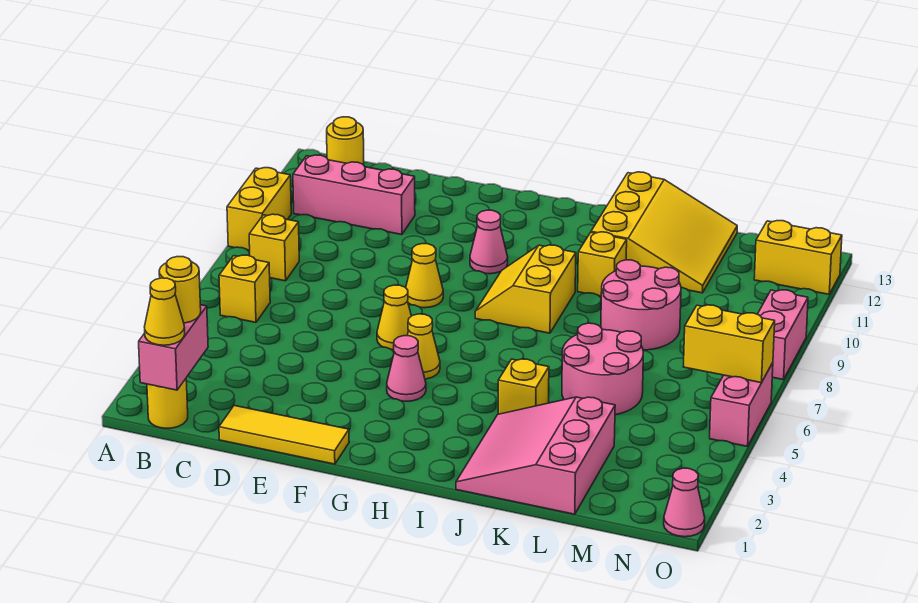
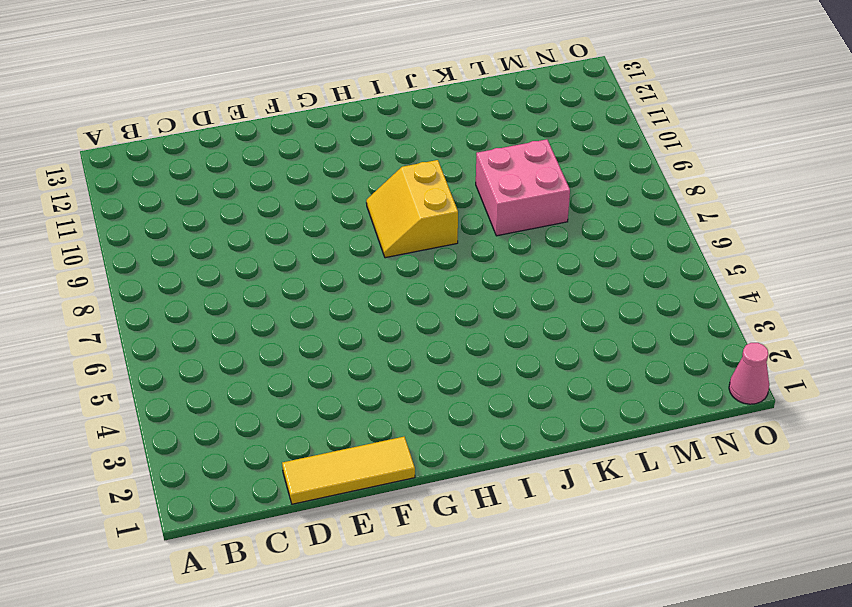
pink brick K8:L9 level 1 -> pink round brick K8:L9 level 1
none -> yellow brick A9:A10 level 1
none -> yellow round brick B1 level 1
none -> yellow brick B6 level 1

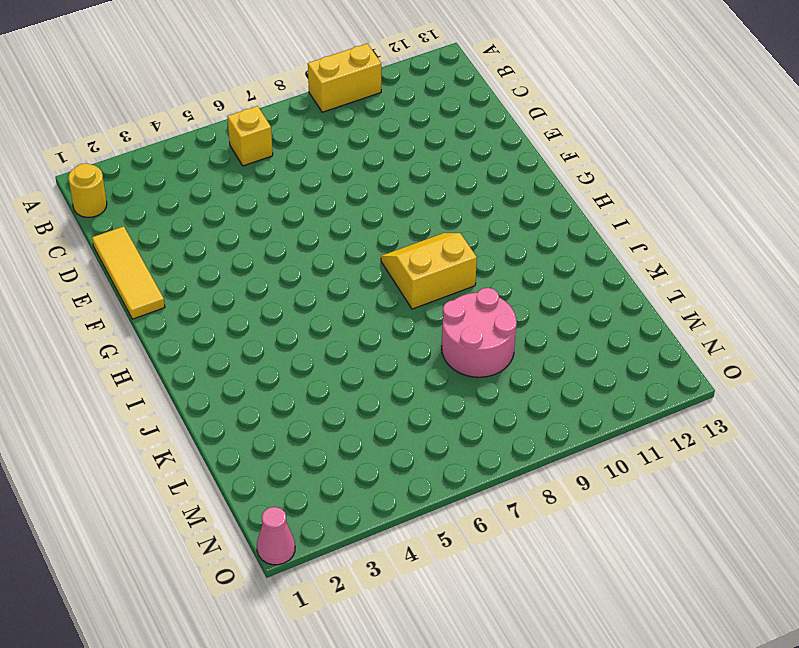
none -> yellow brick B8 level 1
none -> pink brick B11:D11 level 1
none -> yellow round brick B13 level 1

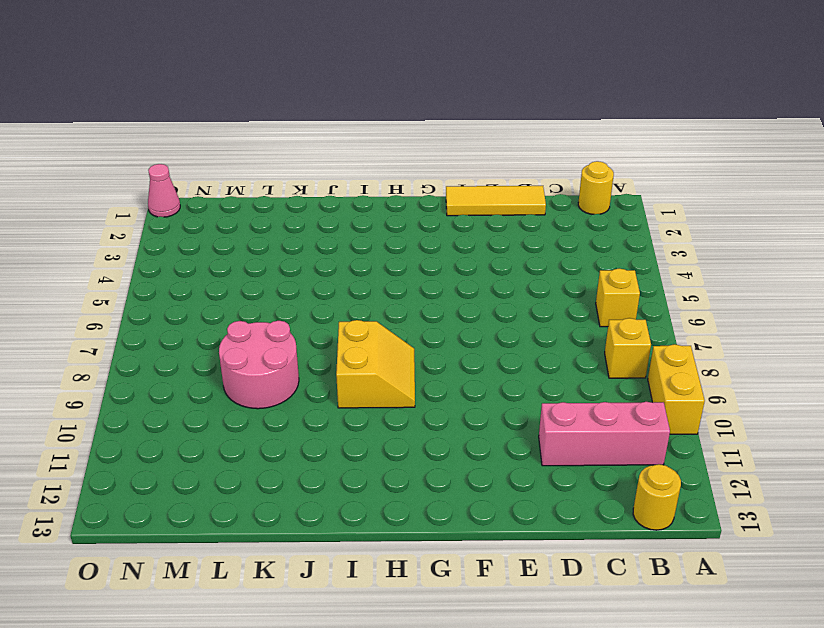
none -> yellow cone F6 level 1
none -> yellow cone F8 level 1
none -> pink cone G4 level 1

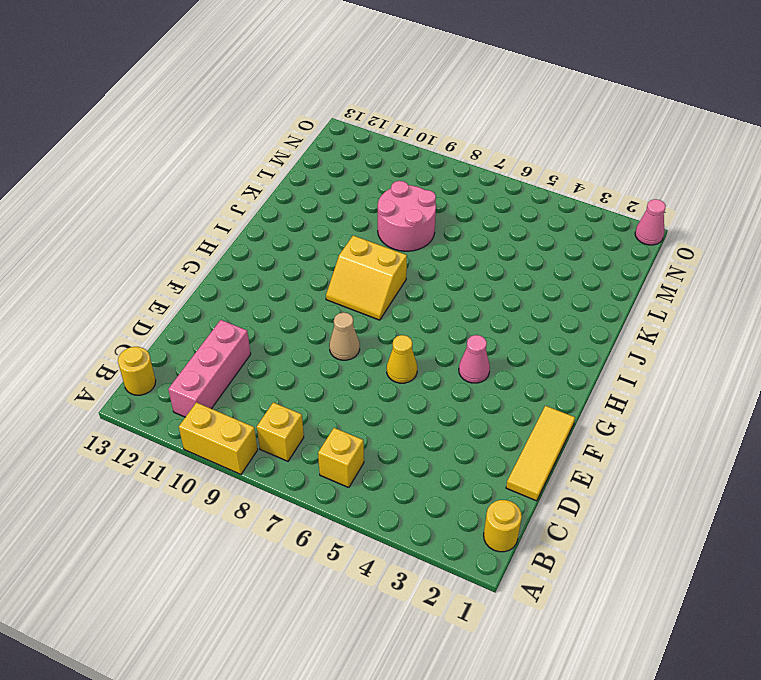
tan cone F8 level 1 -> yellow cone F8 level 1
none -> yellow cone G5 level 1
none -> pink cone G10 level 1
none -> pink slope J1:L3 level 1 top L

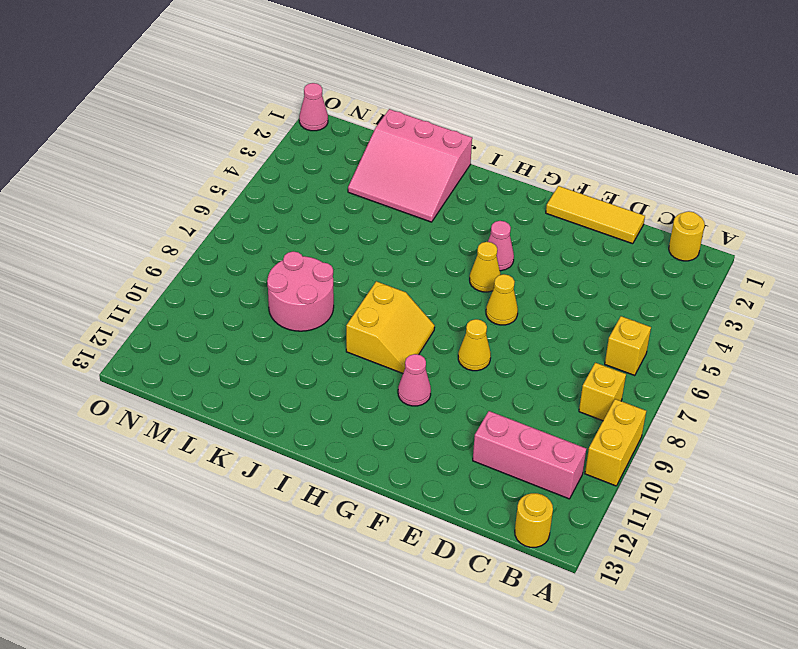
pink slope J1:L3 level 1 top 1 -> pink slope J1:L3 level 1 top L
none -> yellow brick J4 level 1
none -> yellow brick J10 level 1
none -> yellow slope J11:L13 level 1 top J

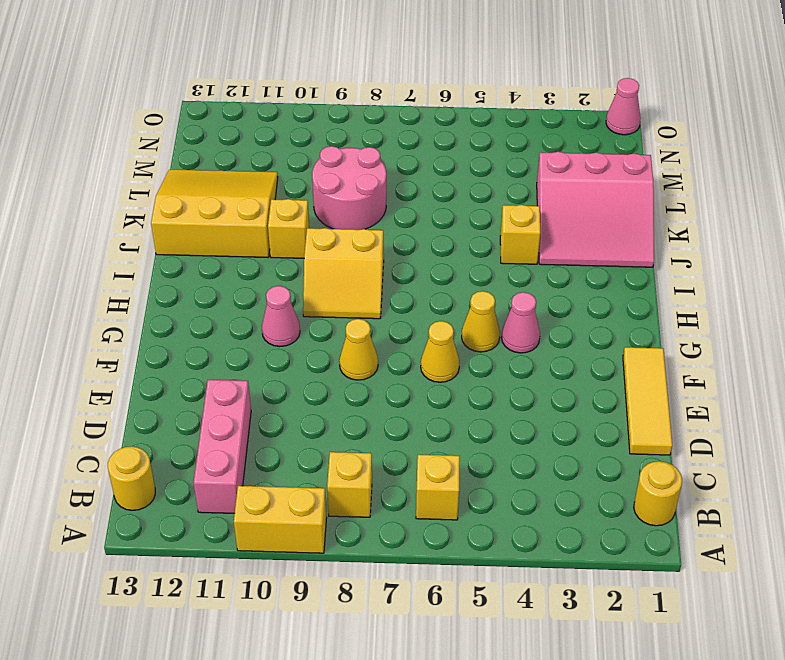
none -> pink round brick K5:L6 level 1
none -> yellow brick N12:O12 level 1
none -> pink brick O5:O6 level 1

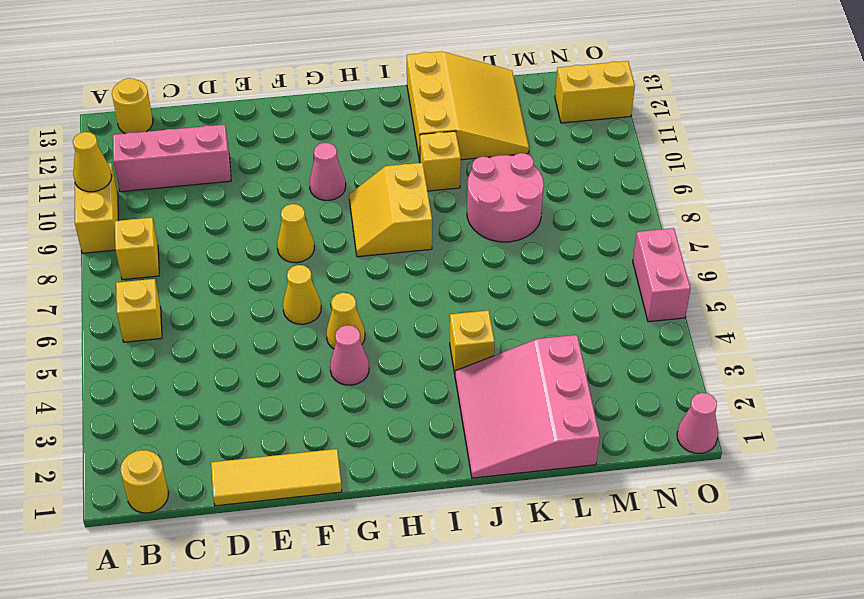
yellow cone A10 level 2 -> yellow cone B1 level 3
none -> pink round brick K5:L6 level 1
none -> pink brick O8:O9 level 1
none -> pink brick B1:B2 level 2

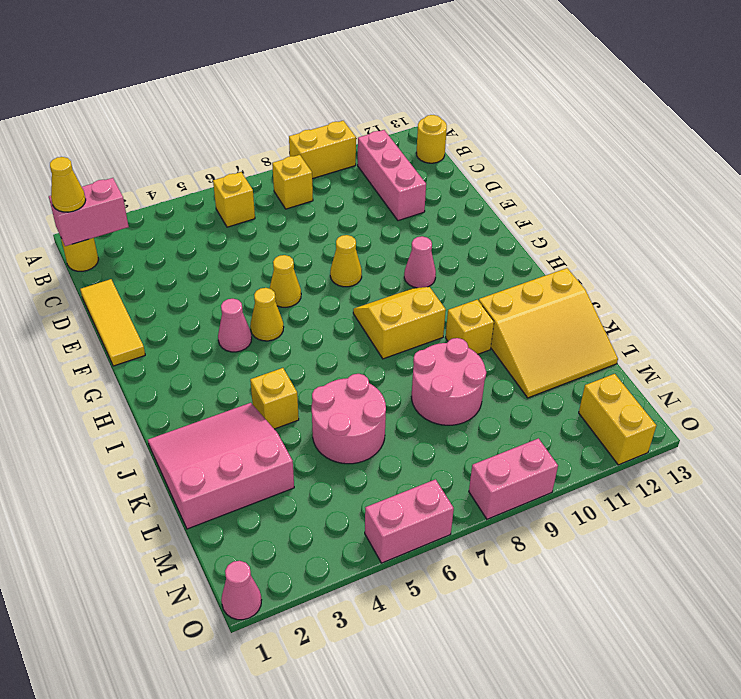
none -> yellow brick N6:O6 level 2
none -> yellow round brick B2 level 3

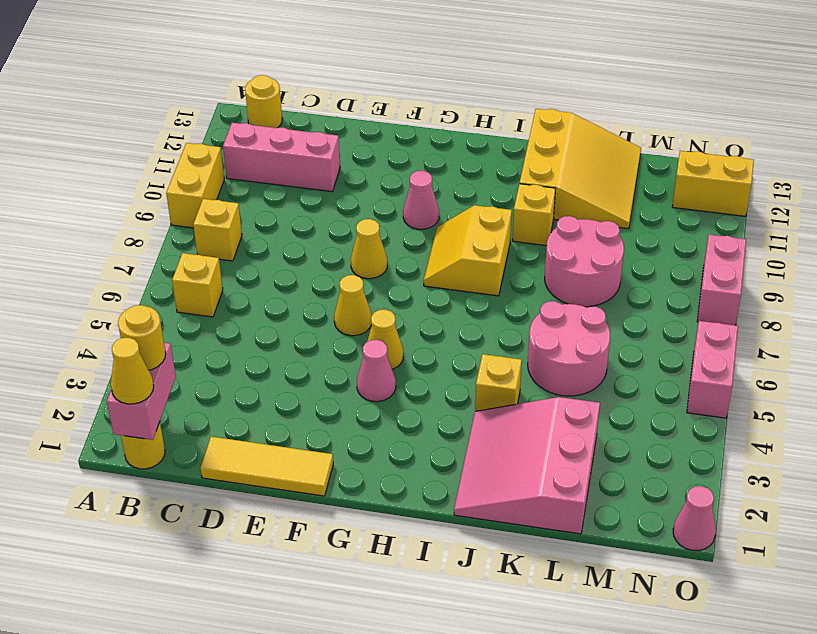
none -> yellow brick N6:O6 level 2

